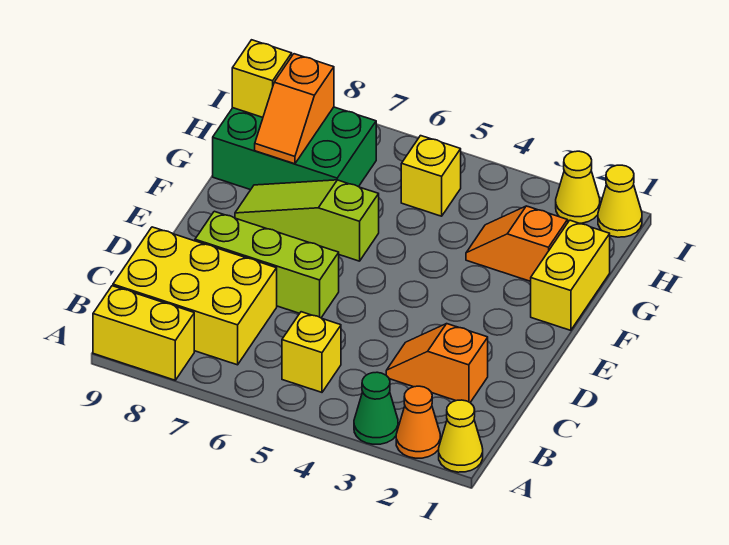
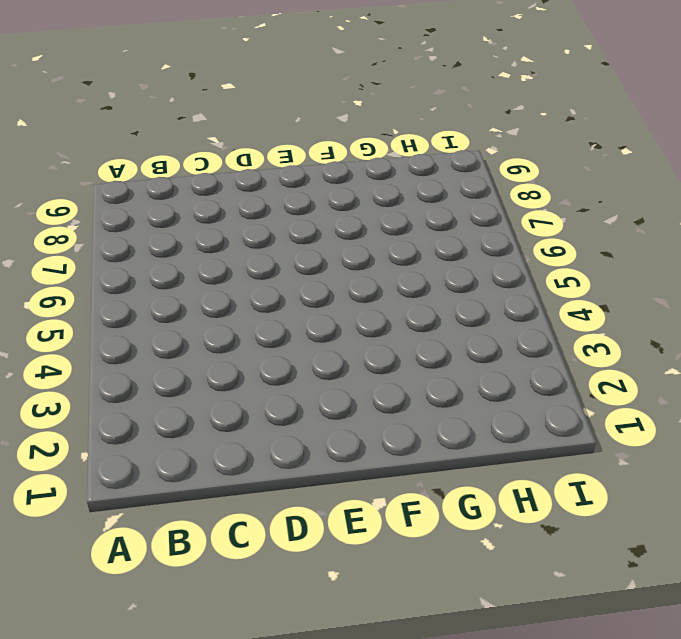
none -> yellow cone A1 level 1
none -> orange cone A2 level 1
none -> green cone A3 level 1

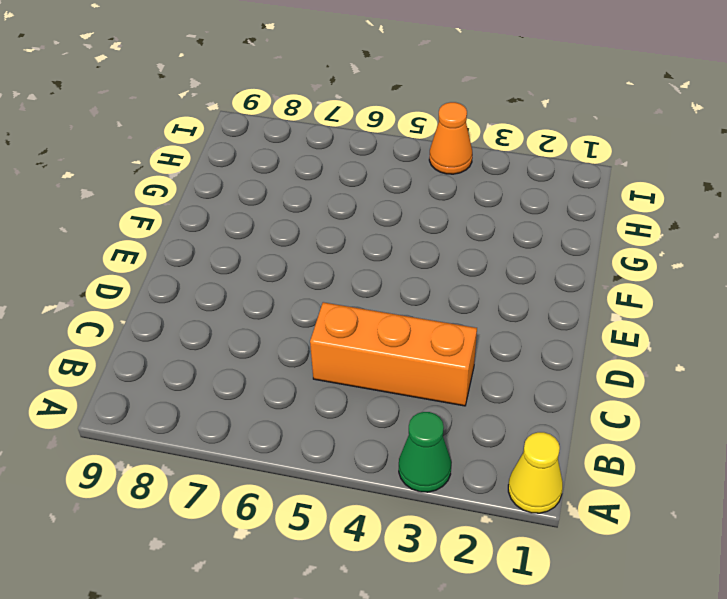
orange brick C3:C5 level 1 -> orange slope C2:C3 level 1 top 2
orange cone I4 level 1 -> orange cone A2 level 1
none -> yellow brick A8:A9 level 1
none -> yellow brick B5 level 1
none -> yellow brick B7:C9 level 1

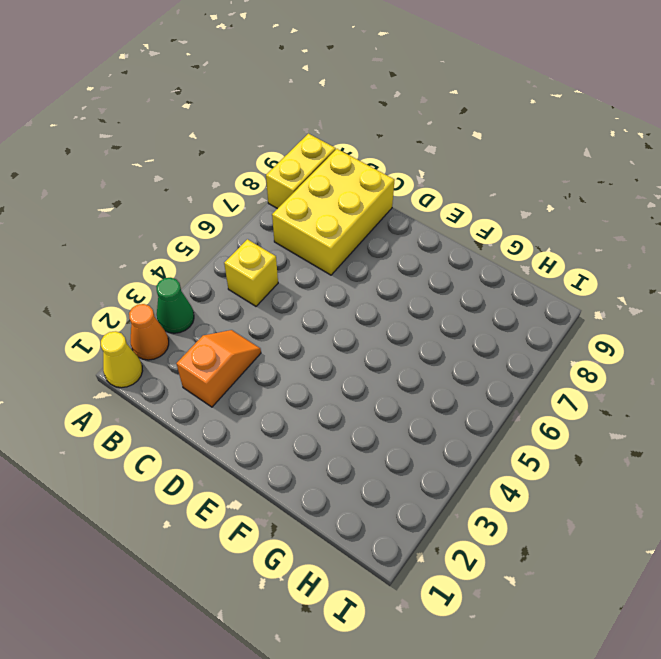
none -> lime brick D6:D8 level 1
none -> yellow brick F1:G1 level 1
none -> lime slope F6:F8 level 1 top 6

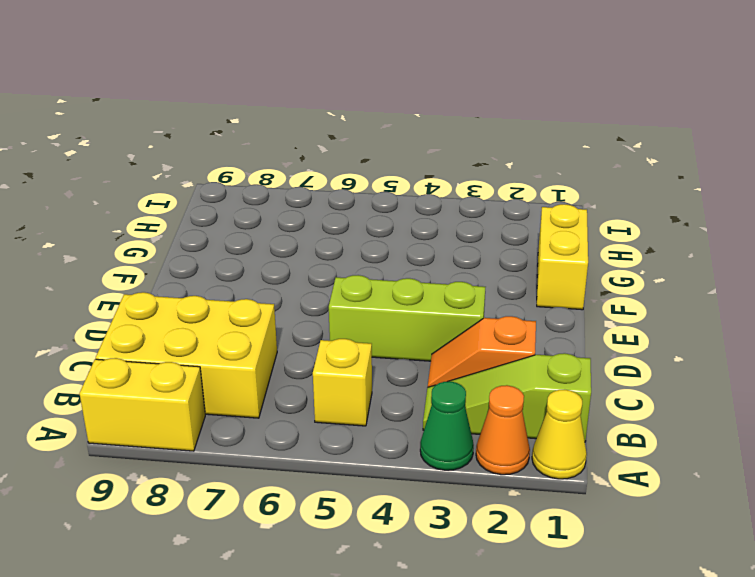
lime slope B1:B3 level 1 top 1 -> lime slope F6:F8 level 1 top 6
lime brick D3:D5 level 1 -> lime brick D6:D8 level 1
none -> orange slope G2:G3 level 1 top 2
none -> green brick G7:H9 level 1
none -> yellow brick H5 level 1

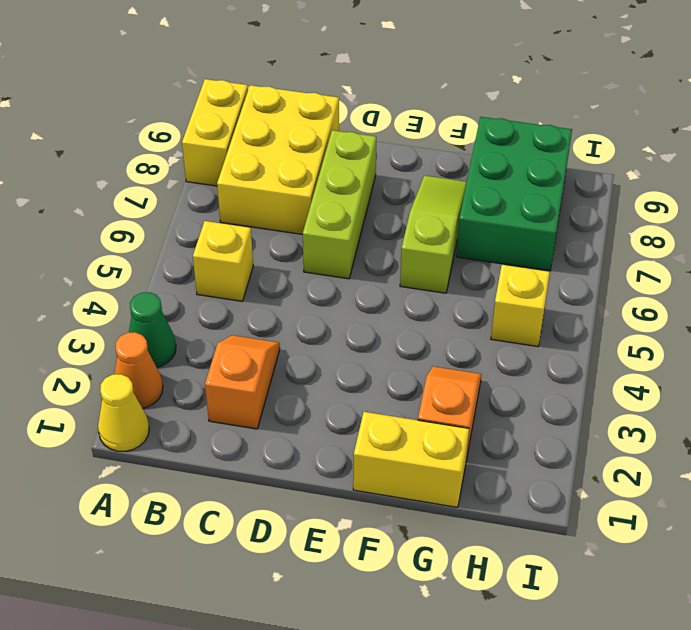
none -> yellow cone I1 level 1
none -> yellow cone I2 level 1
none -> orange slope G8:H8 level 2 top H

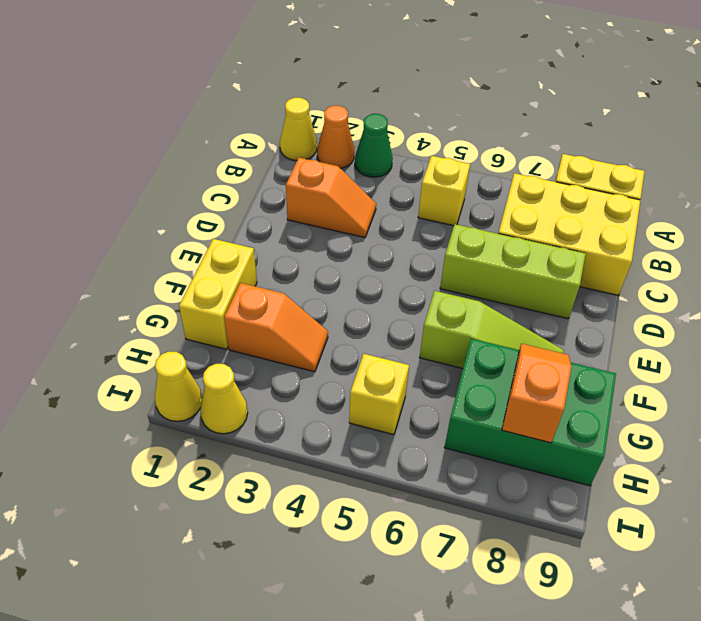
none -> yellow brick H9 level 2

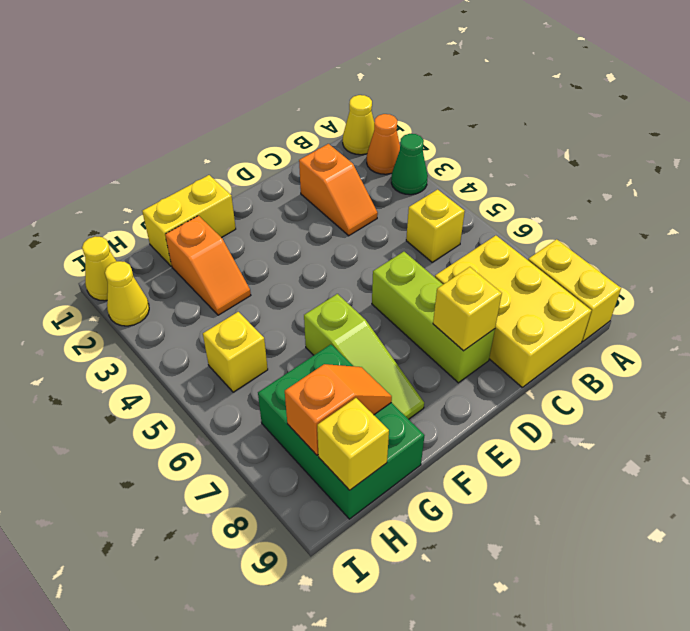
yellow brick D8 level 2 -> none

